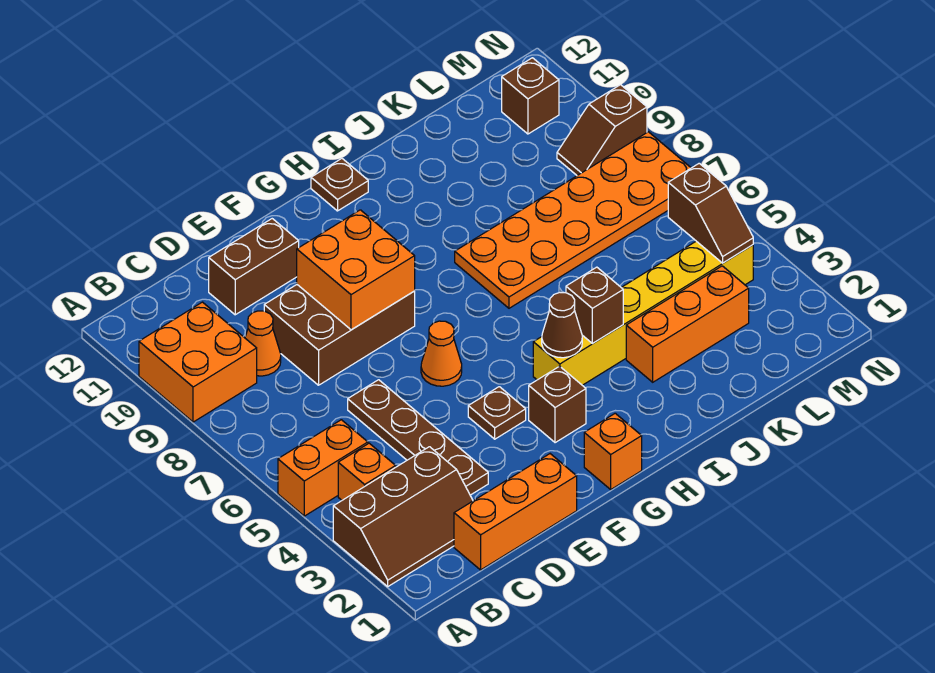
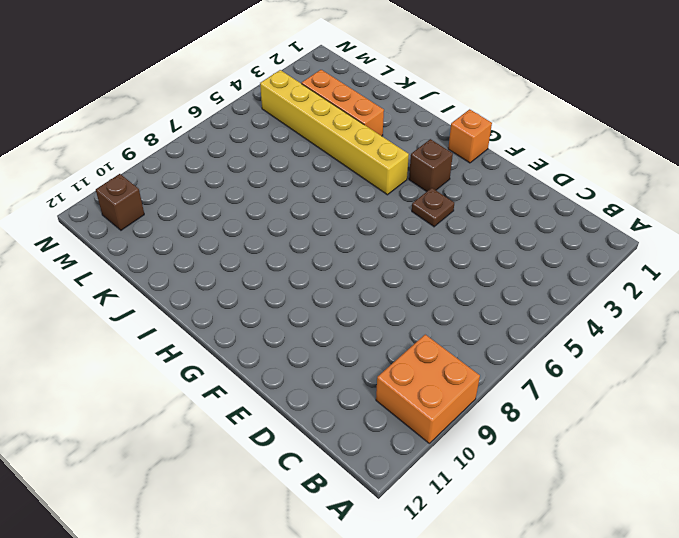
none -> brown slope A2:C3 level 1 top 3
none -> orange brick A5:B5 level 1
none -> orange brick B4 level 1

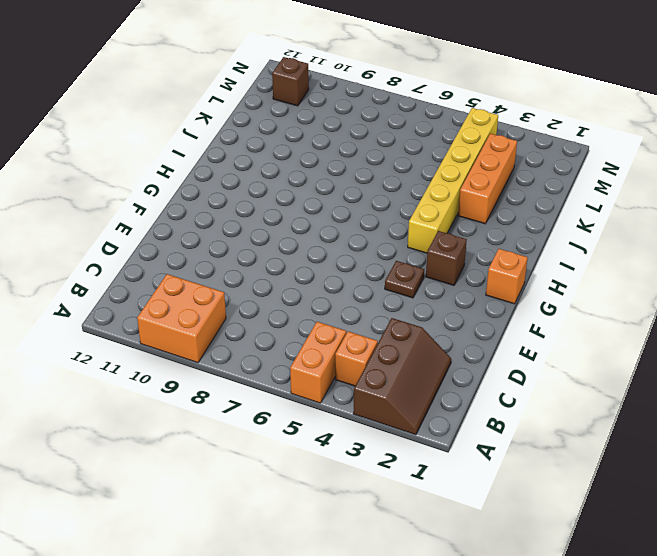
none -> orange brick C1:E1 level 1
none -> orange cone C9 level 1
none -> brown plate D3:D6 level 1

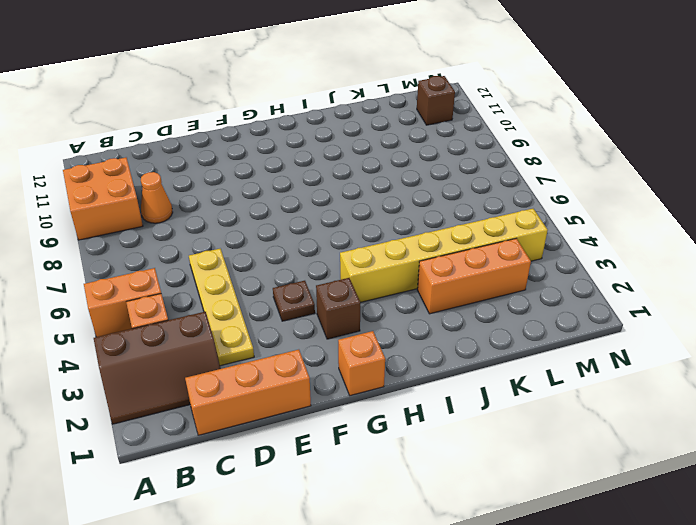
yellow plate D3:D6 level 1 -> brown plate D3:D6 level 1
none -> brown brick D8:F9 level 1
none -> brown brick D11:E11 level 1
none -> orange cone F6 level 1

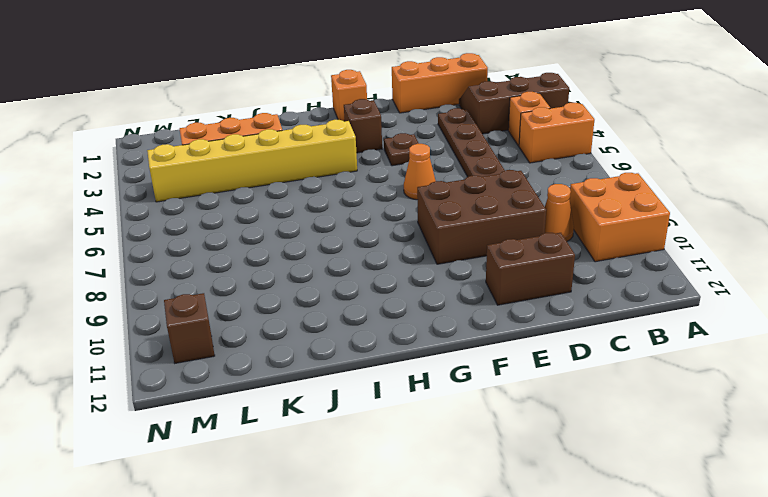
none -> brown plate H12 level 1
none -> orange plate I7:N8 level 1
none -> brown slope M9:N9 level 1 top N

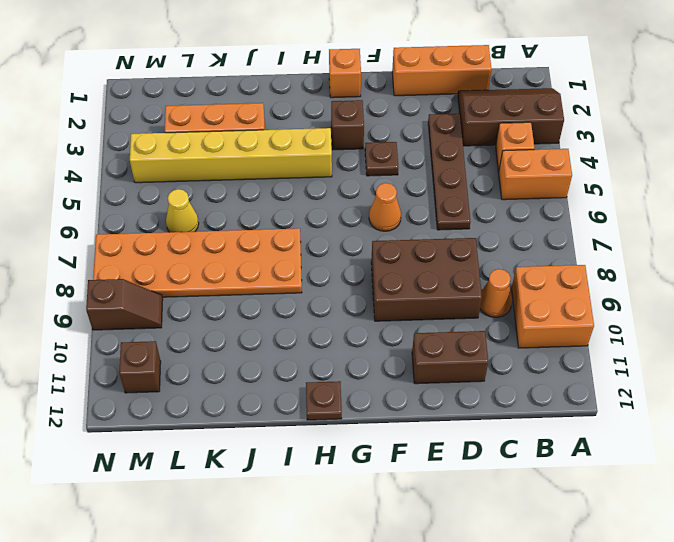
yellow cone L6 level 1 -> none
none -> orange brick E8:F9 level 2
none -> brown cone H4 level 2
none -> brown brick I4 level 2

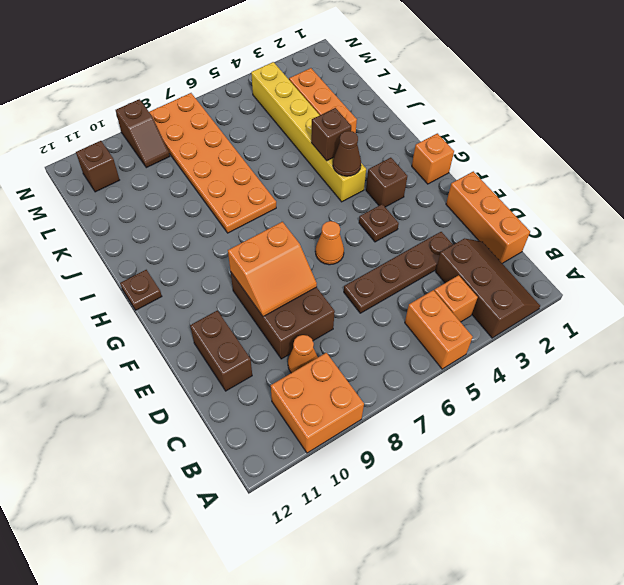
orange slope E8:F9 level 2 top F -> orange brick E8:F9 level 2
none -> brown slope M4:M5 level 2 top 5

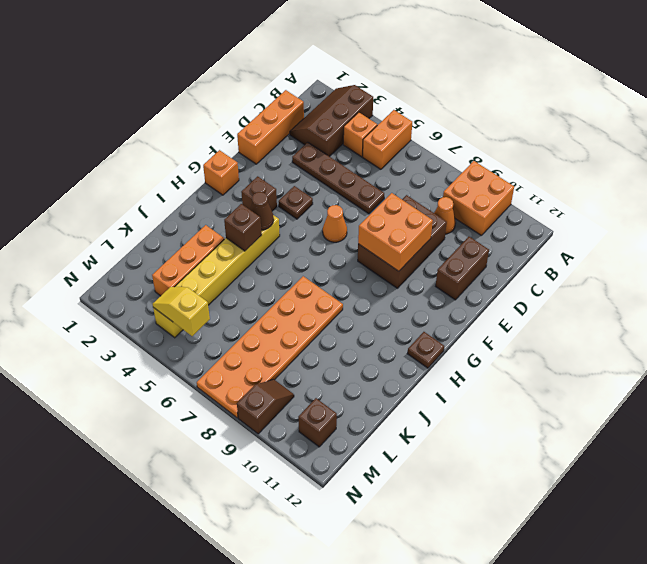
yellow slope M4:M5 level 2 top 5 -> brown slope M4:M5 level 2 top 5

